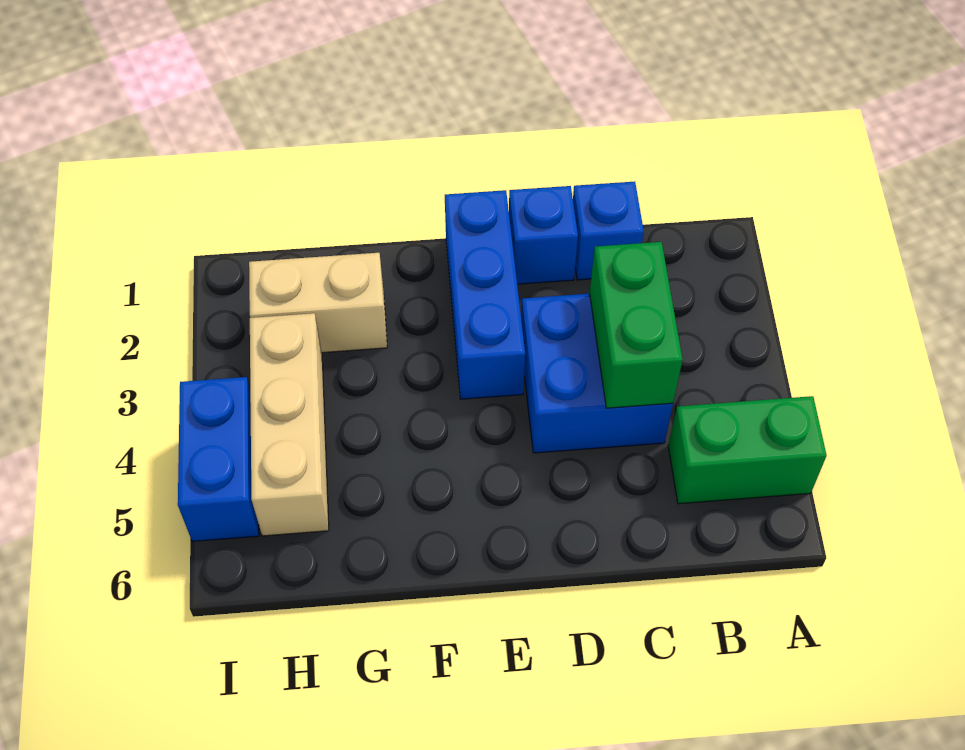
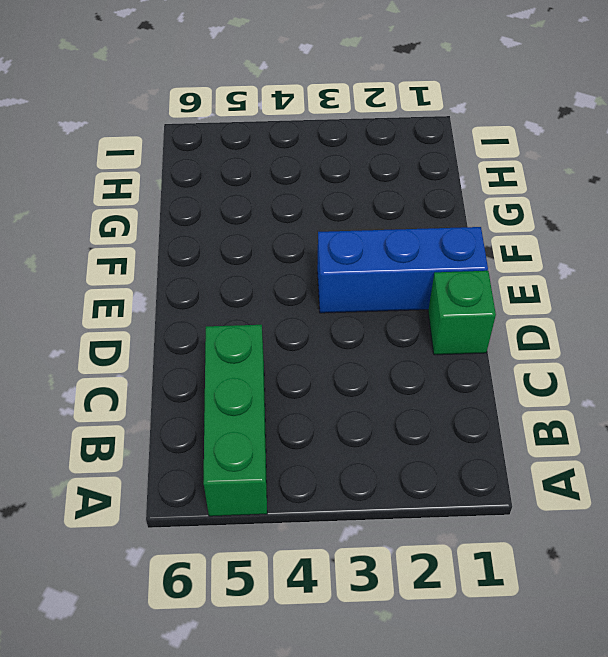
green brick A5:C5 level 1 -> green brick A5:B5 level 1
green brick D1 level 1 -> blue brick D1 level 1
none -> blue brick C1 level 1
none -> blue brick C3:D4 level 1

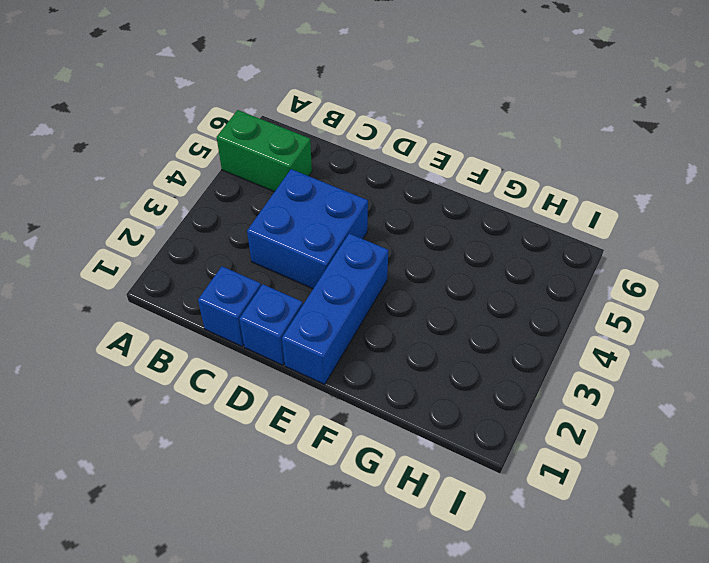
none -> tan brick G2:H2 level 1
none -> tan brick H3:H5 level 1

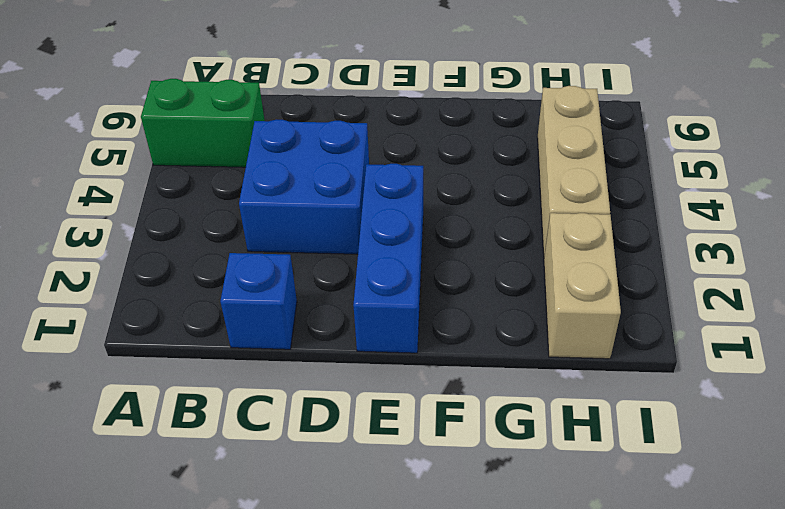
tan brick H1:H2 level 1 -> tan brick G2:H2 level 1
none -> blue brick D1 level 1
none -> blue brick I4:I5 level 1

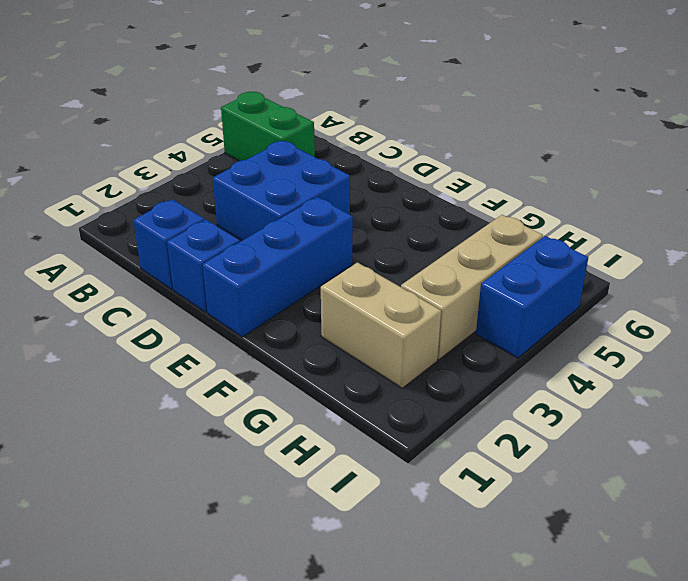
none -> green brick C3:C4 level 2

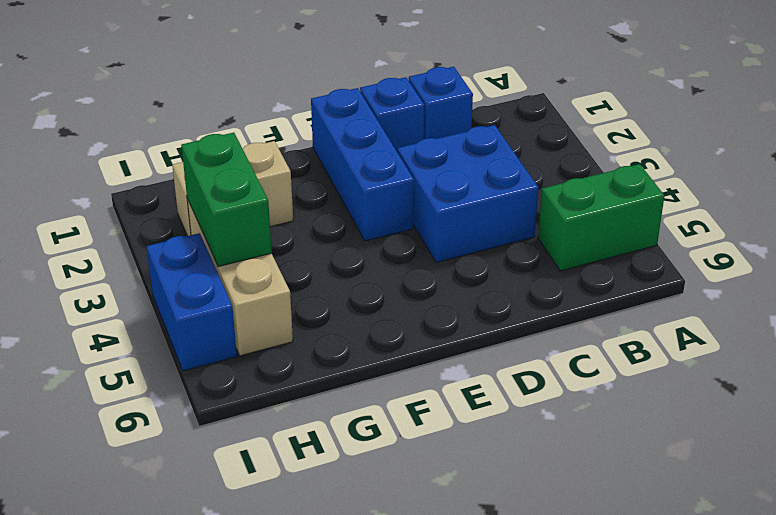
green brick H3:H4 level 2 -> green brick C3:C4 level 2

